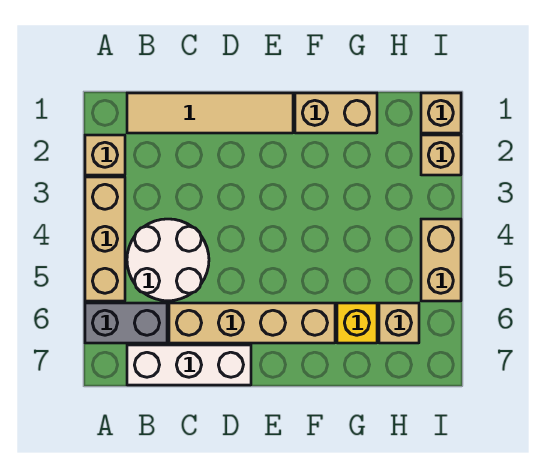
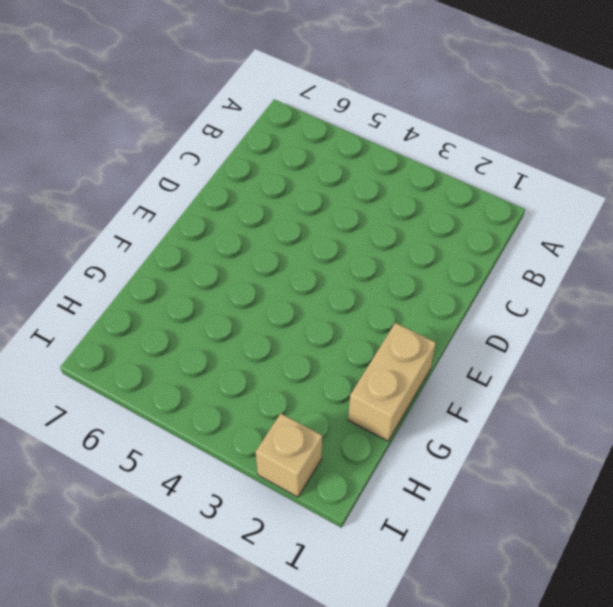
none -> tan brick A2 level 1
none -> tan brick A3:A5 level 1
none -> grey brick A6:B6 level 1

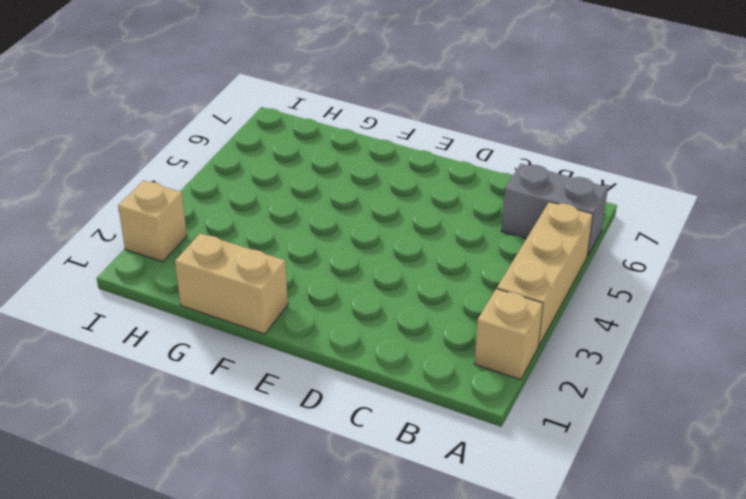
none -> tan tile B1:E1 level 1
none -> white round brick B4:C5 level 1
none -> white brick B7:D7 level 1

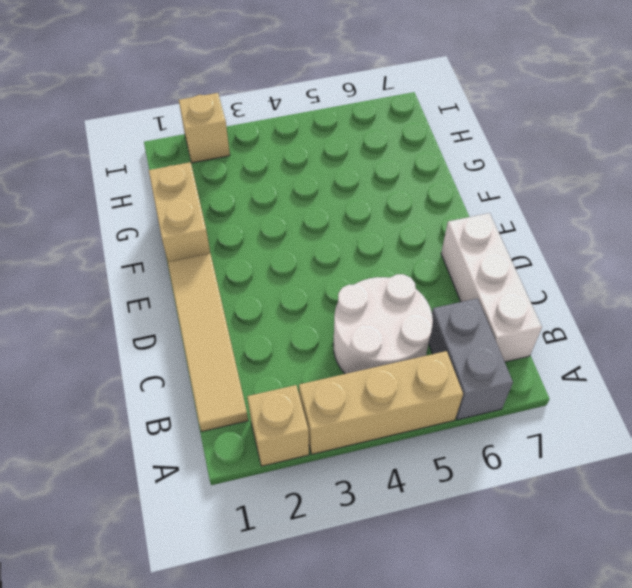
none -> tan brick C6:F6 level 1
none -> yellow brick G6 level 1
none -> tan brick H6 level 1

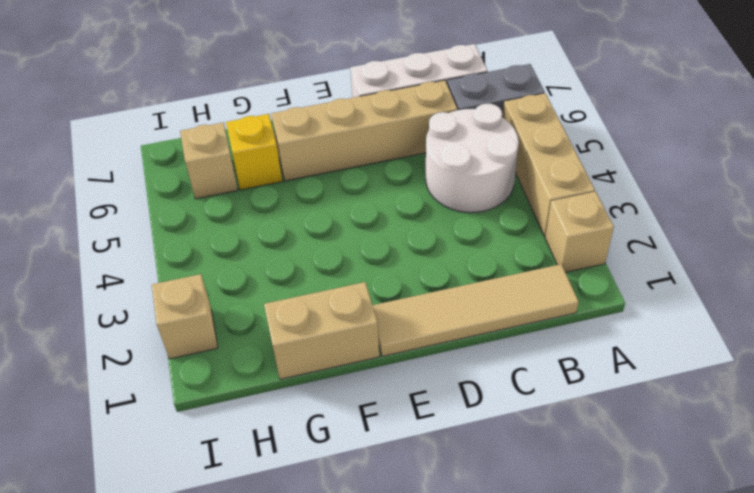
none -> tan brick I1 level 1
none -> tan brick I4:I5 level 1

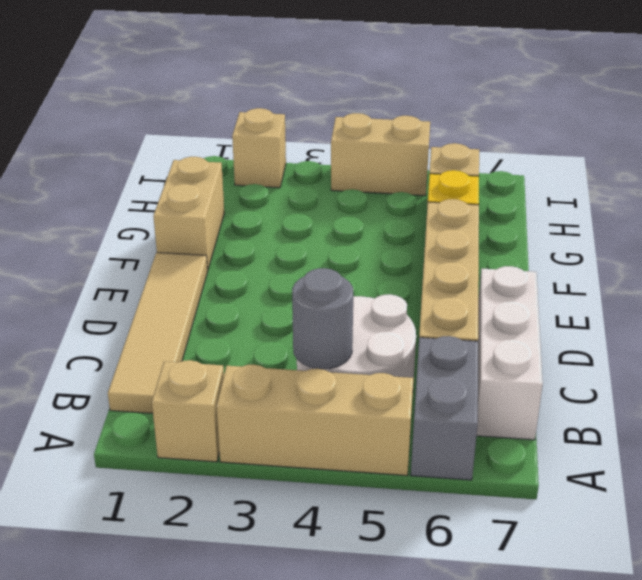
grey round brick B4 level 2 -> none
none -> tan brick I1 level 1

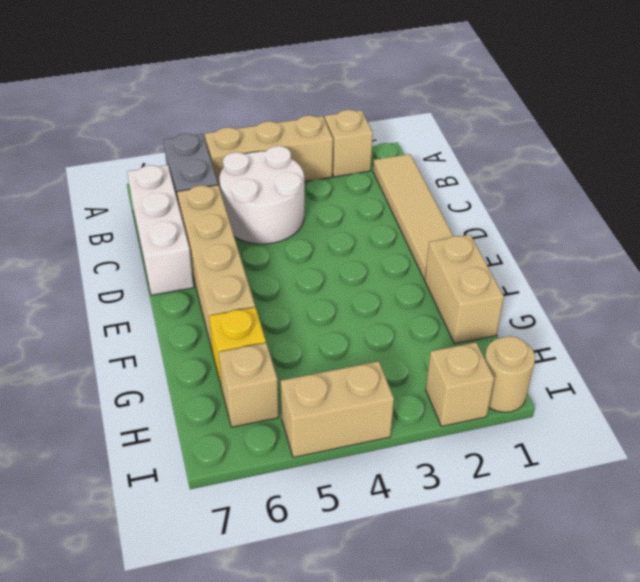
tan round brick I1 level 1 -> tan brick I1 level 1

